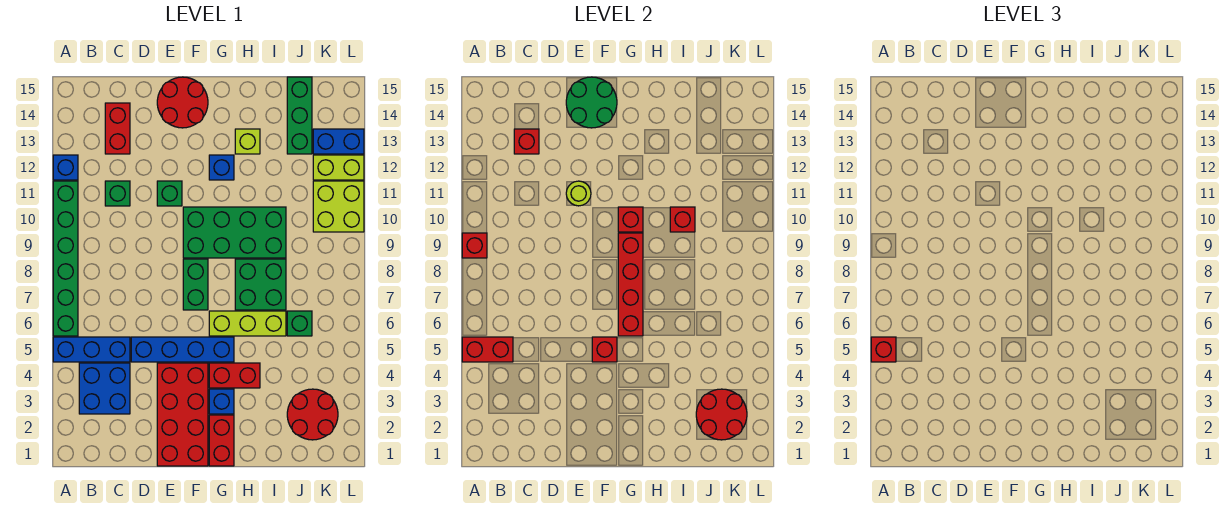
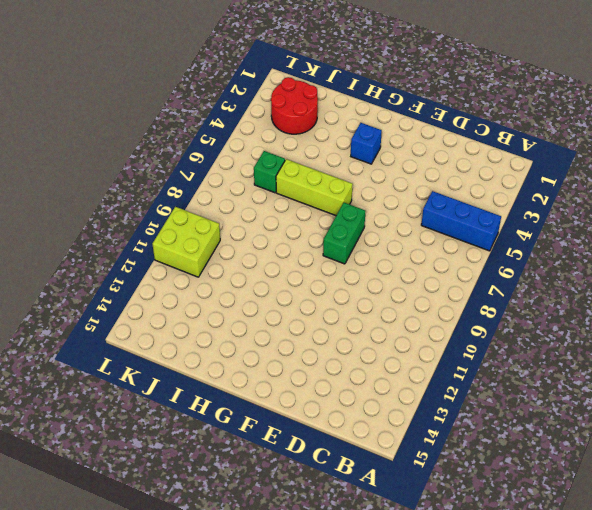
none -> green brick A6:A11 level 1
none -> blue brick A12 level 1
none -> blue brick B3:C4 level 1
none -> green brick C11 level 1

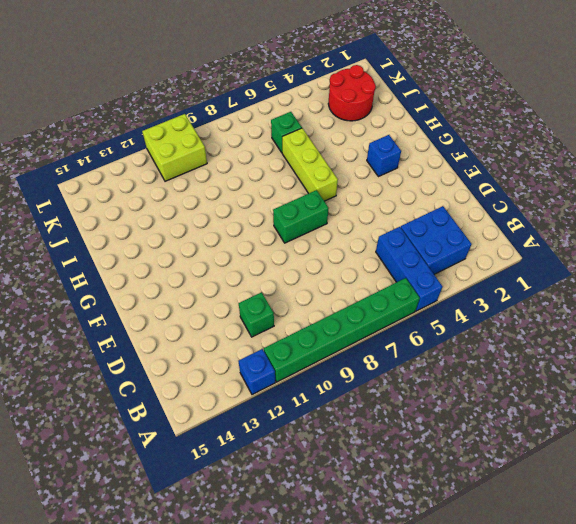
none -> red brick C13:C14 level 1
none -> blue brick D5:G5 level 1
none -> red brick E1:F4 level 1
none -> green brick E11 level 1

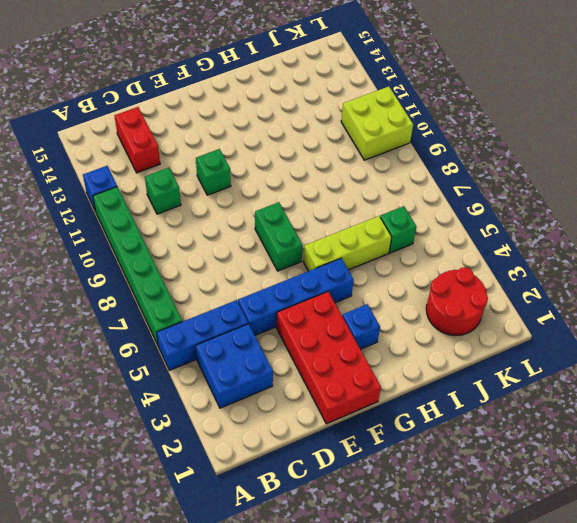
none -> red round brick E14:F15 level 1
none -> green brick F9:I10 level 1
none -> red brick G1:G2 level 1
none -> red brick G4:H4 level 1

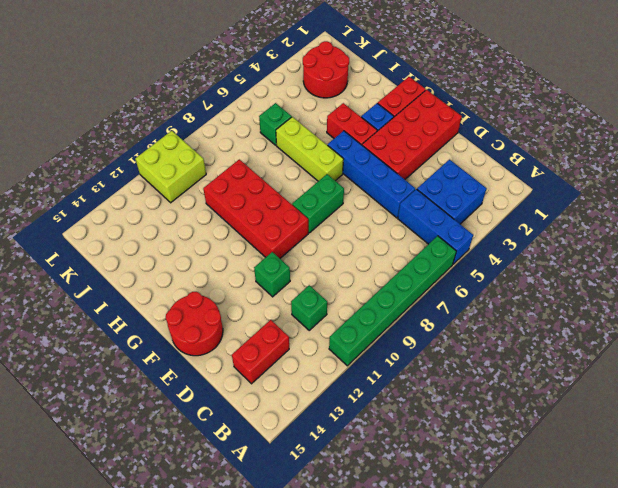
red brick F9:I10 level 1 -> green brick F9:I10 level 1
none -> blue brick A12 level 1
none -> blue brick G12 level 1
none -> green brick H7:I8 level 1
none -> lime brick H13 level 1

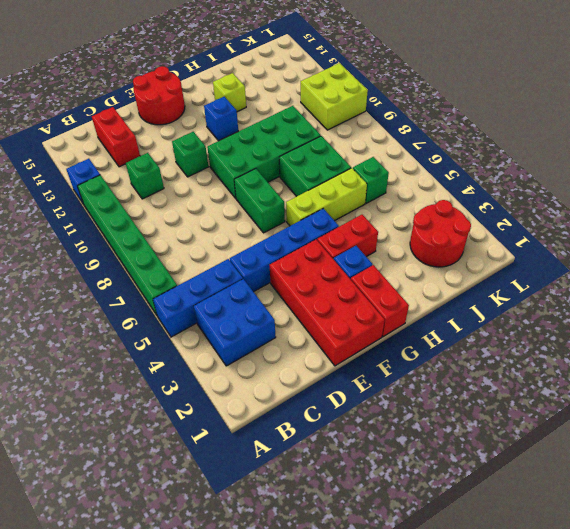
none -> green brick J13:J15 level 1
none -> lime brick K12:L12 level 1
none -> blue brick K13:L13 level 1
none -> red brick A5:B5 level 2

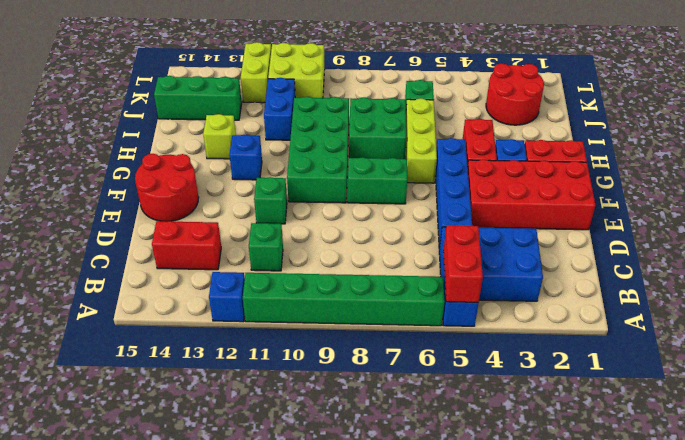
blue brick I11:J11 level 1 -> blue brick K13:L13 level 1
none -> red brick A9 level 2
none -> red brick C13 level 2
none -> lime round brick E11 level 2
none -> green round brick E14:F15 level 2

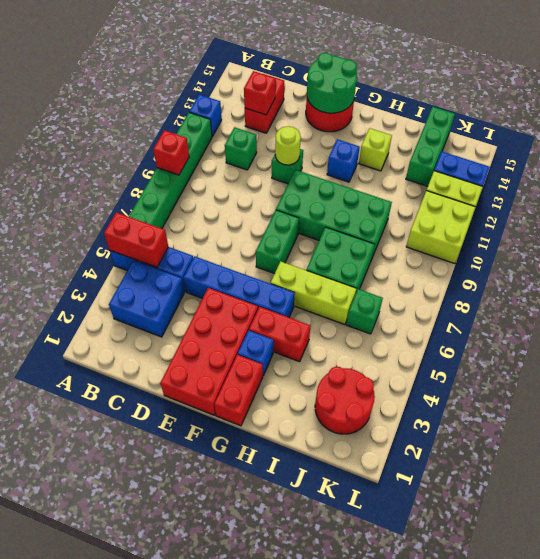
none -> red brick F5 level 2
none -> red brick G6:G9 level 2
none -> red brick G10 level 2
none -> red brick I10 level 2

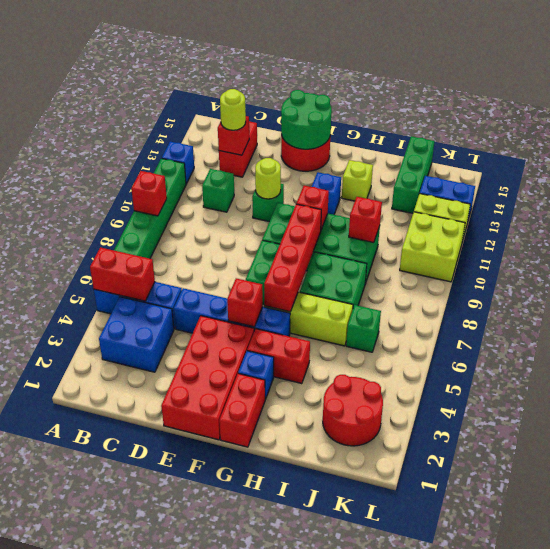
lime round brick C13 level 3 -> none
none -> red round brick J2:K3 level 2
none -> red brick A5 level 3

